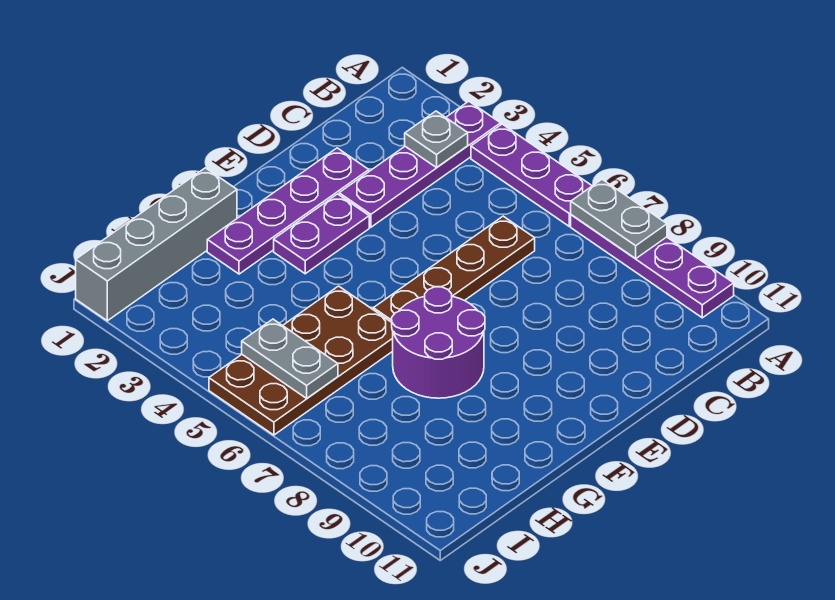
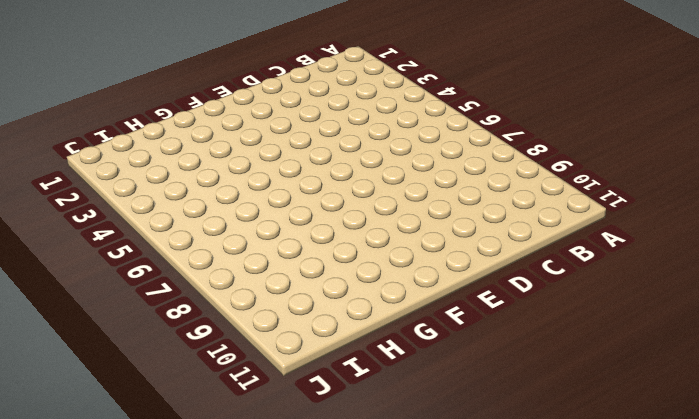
none -> purple plate A3:D3 level 1
none -> purple plate A4:A6 level 1
none -> purple plate A7:A10 level 1

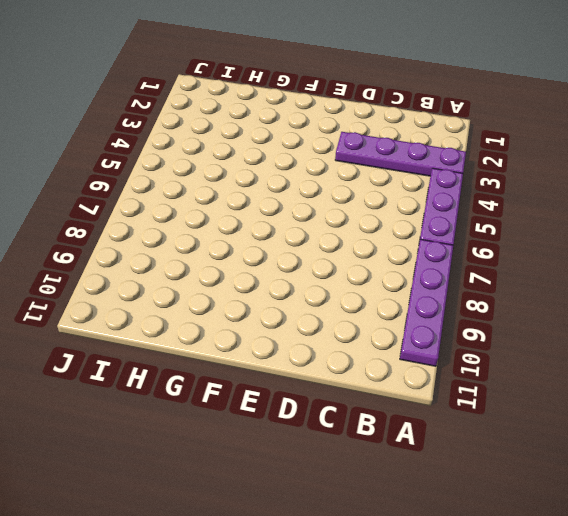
none -> brown plate C6:F6 level 1
none -> purple plate D2:G2 level 1
none -> purple plate E3:F3 level 1

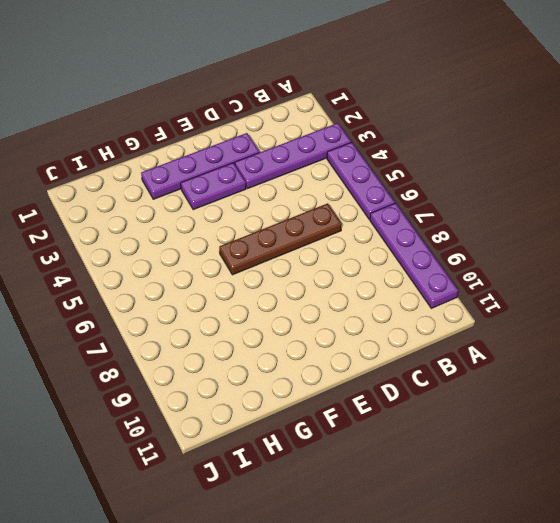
none -> purple round brick F7:G8 level 1
none -> grey brick G1:J1 level 1
none -> brown plate G5:J6 level 1

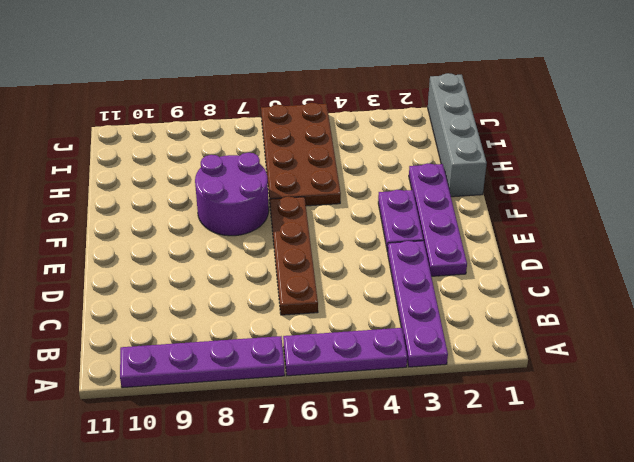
none -> grey plate A7:A8 level 2
none -> grey plate B3 level 2
none -> grey plate I5:I6 level 2

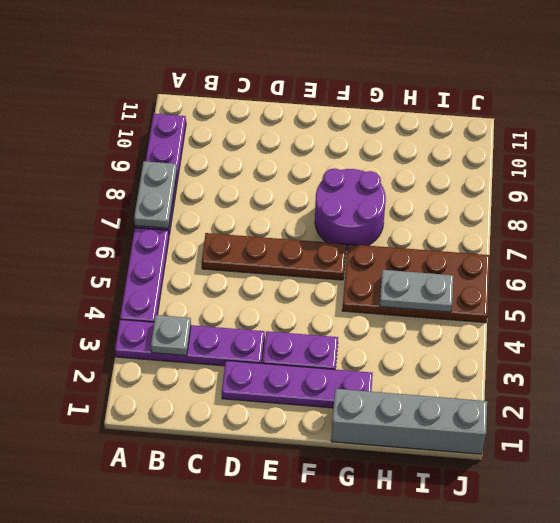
grey plate H5:I5 level 2 -> grey plate I5:I6 level 2

